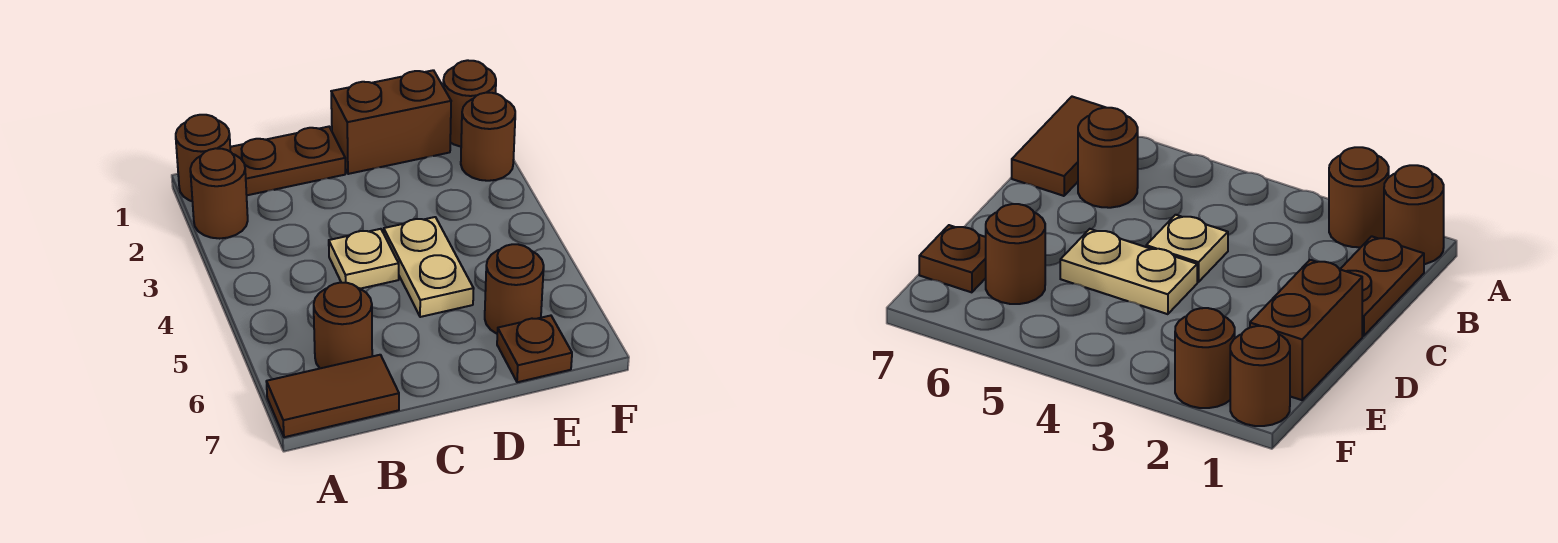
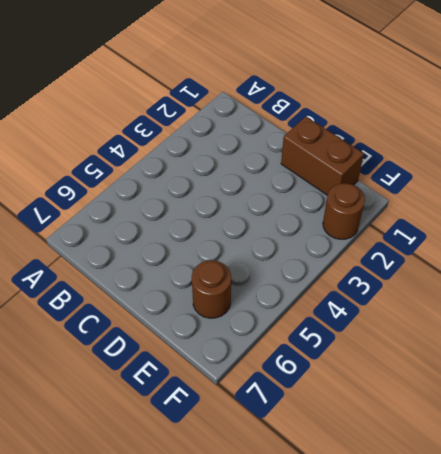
none -> brown round brick A1 level 1
none -> brown round brick A2 level 1
none -> brown tile A7:B7 level 1

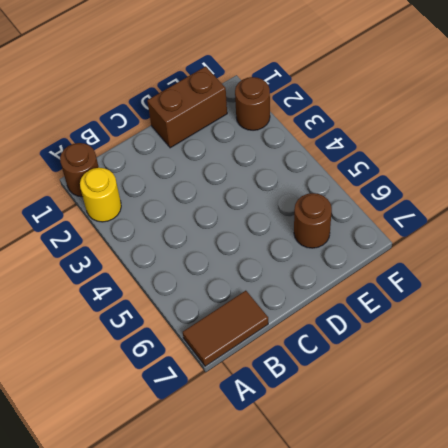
yellow round brick A2 level 1 -> brown round brick A2 level 1
none -> brown plate B1:C1 level 1
none -> brown round brick B6 level 1
none -> tan plate C4 level 1

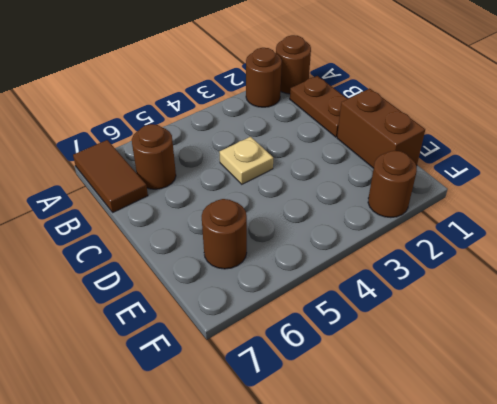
none -> tan plate D4:D5 level 1
none -> brown plate E7 level 1
none -> brown round brick F1 level 1

